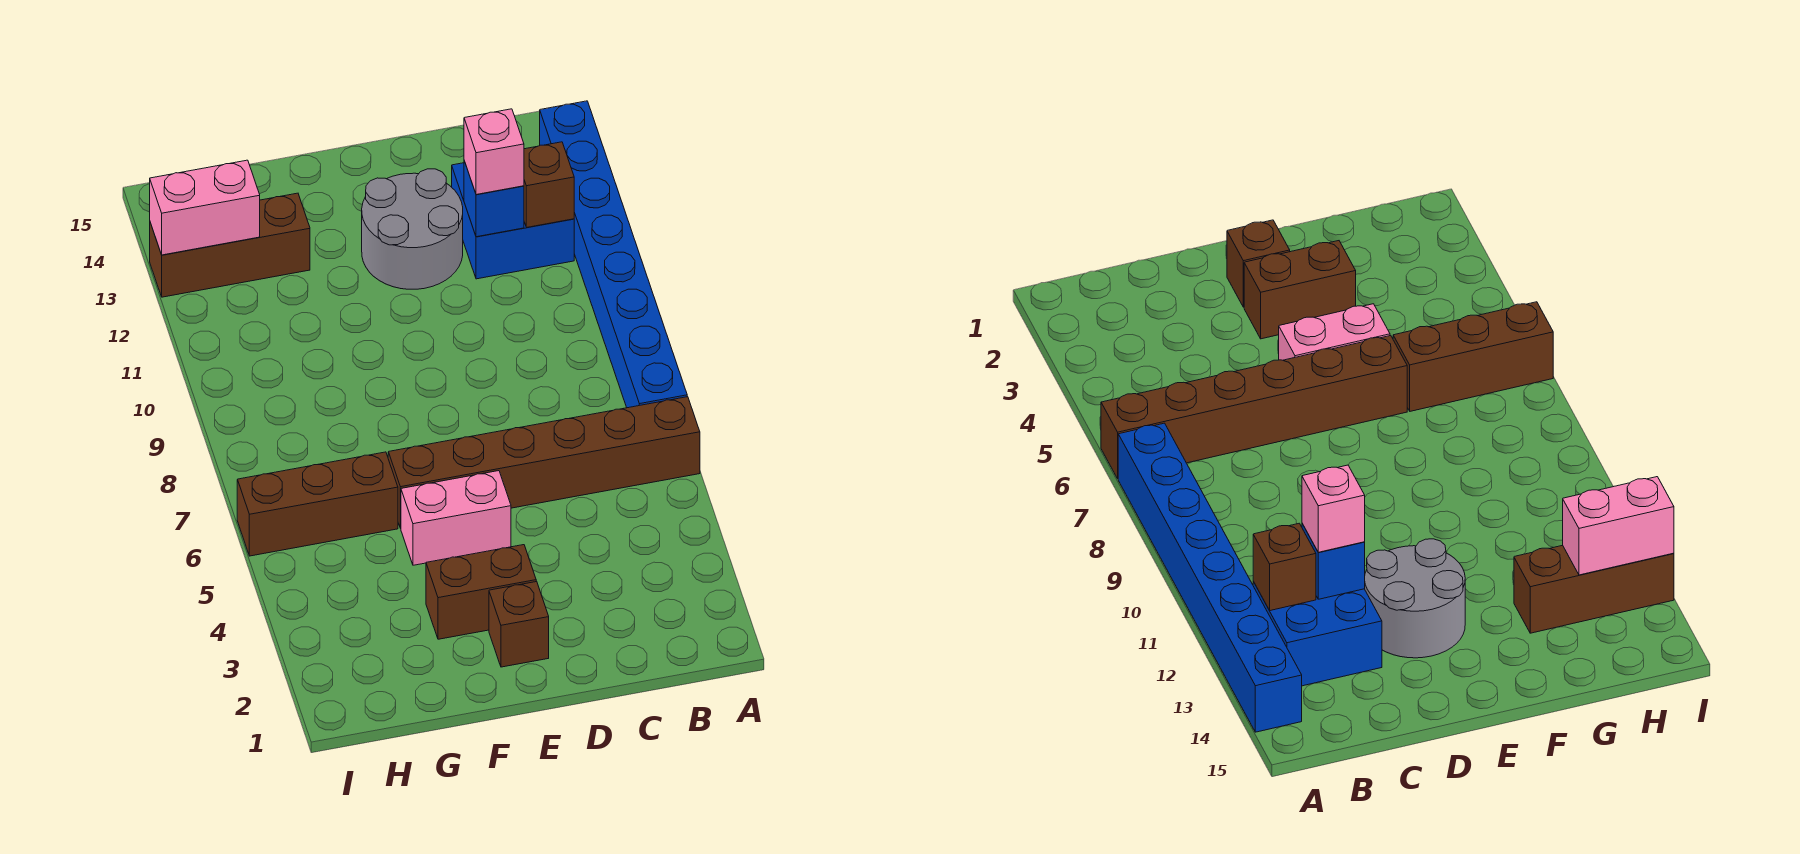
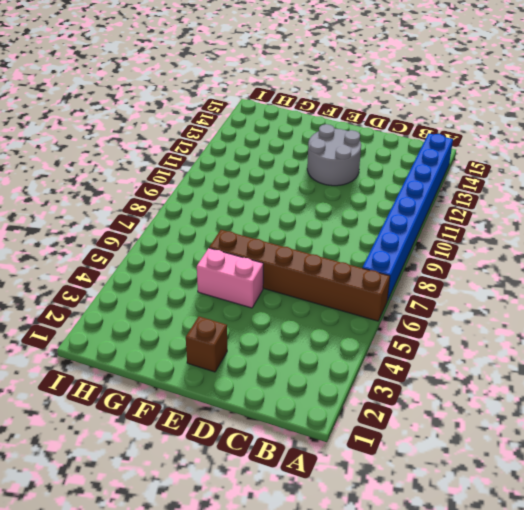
none -> blue brick B12:C13 level 1
none -> brown brick E3:F3 level 1
none -> brown brick G6:I6 level 1

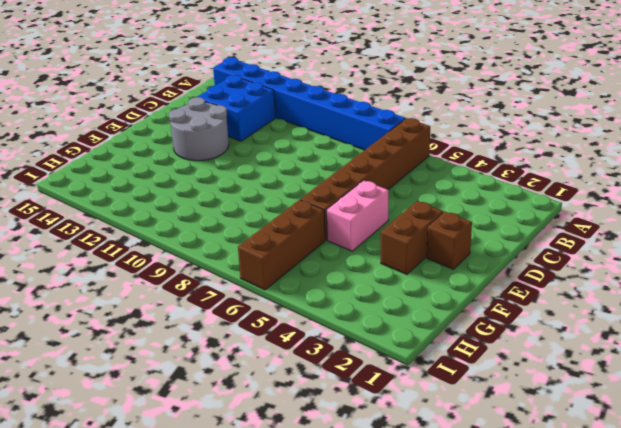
none -> brown brick G13:I13 level 1
none -> brown brick B12 level 2
none -> blue brick C12 level 2

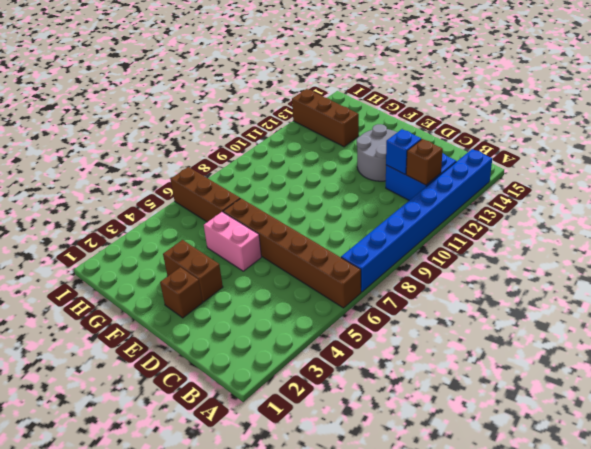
none -> pink brick H13:I13 level 2
none -> pink brick C12 level 3

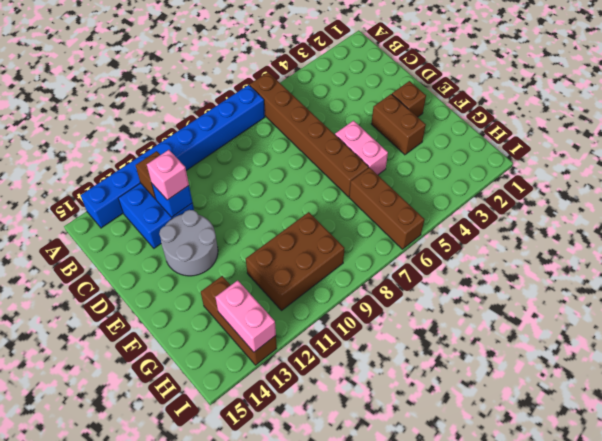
brown brick G9:H11 level 1 -> none

